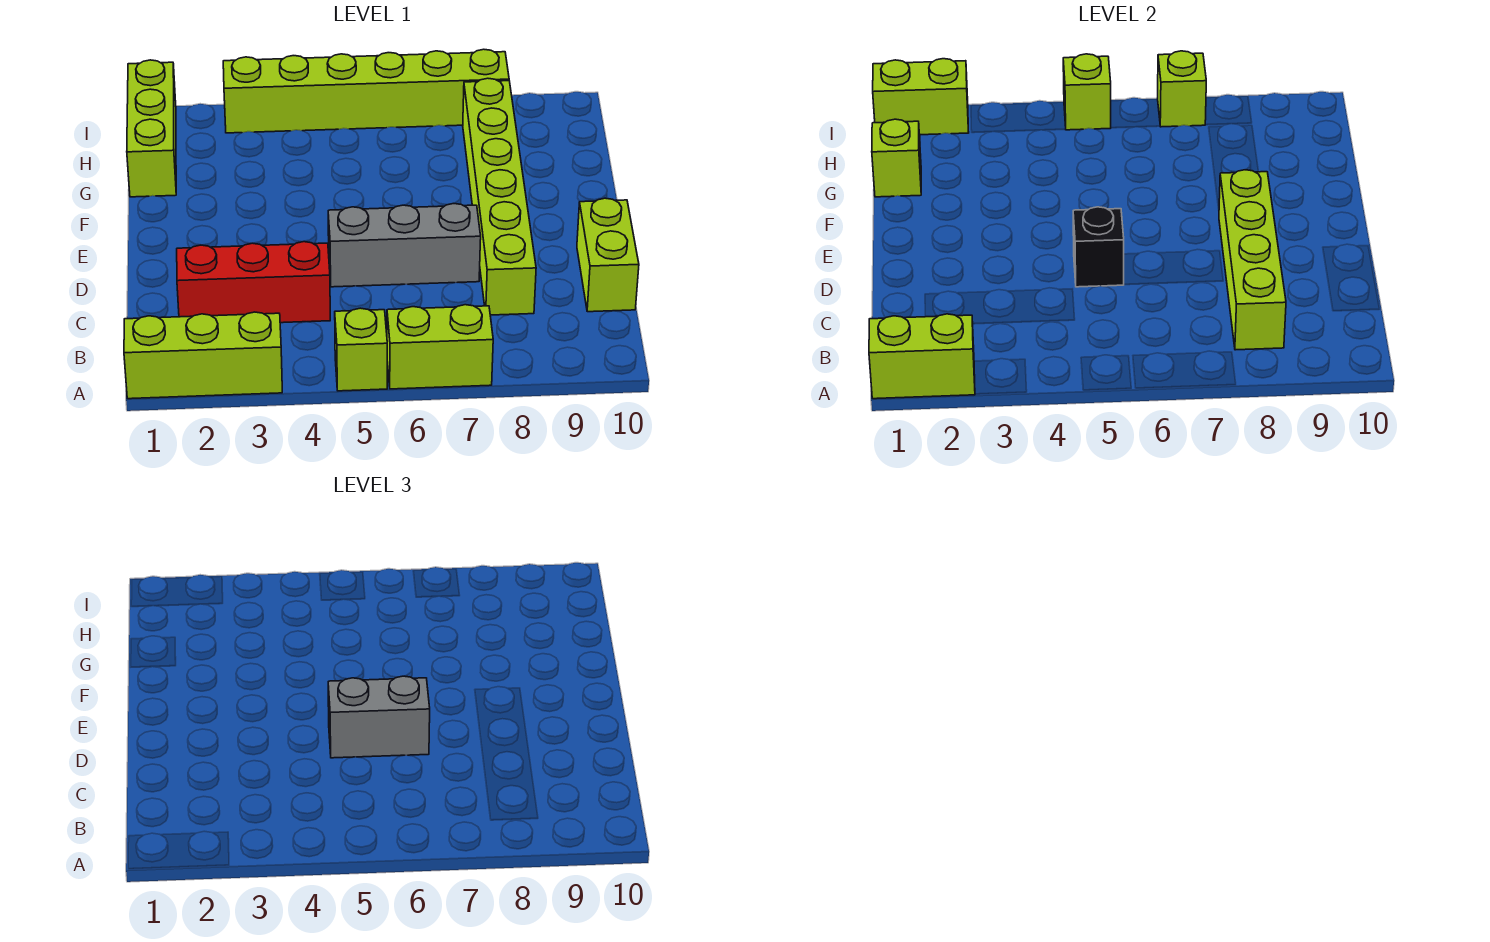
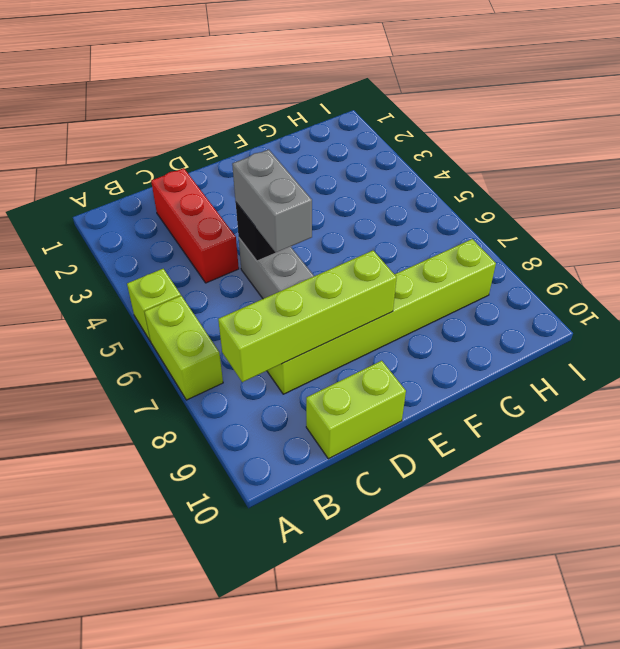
none -> lime brick A1:A3 level 1
none -> lime brick G1:I1 level 1
none -> lime brick I3:I8 level 1

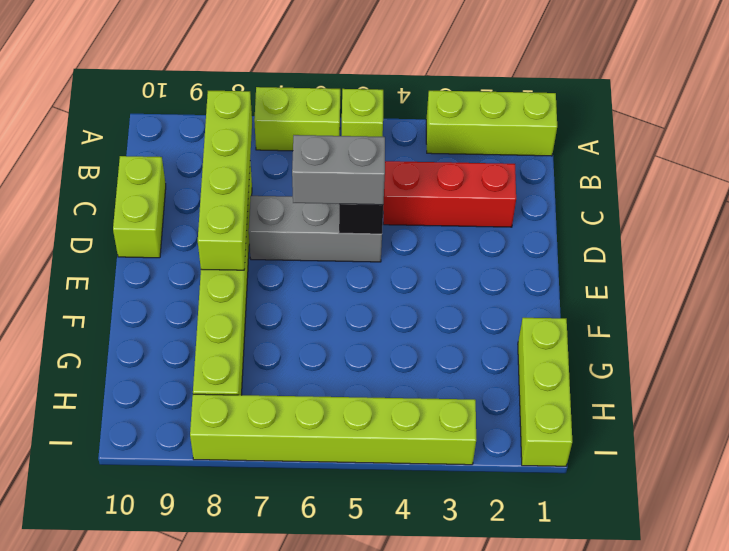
none -> lime brick A1:A2 level 2
none -> lime brick G1 level 2
none -> lime brick I1:I2 level 2

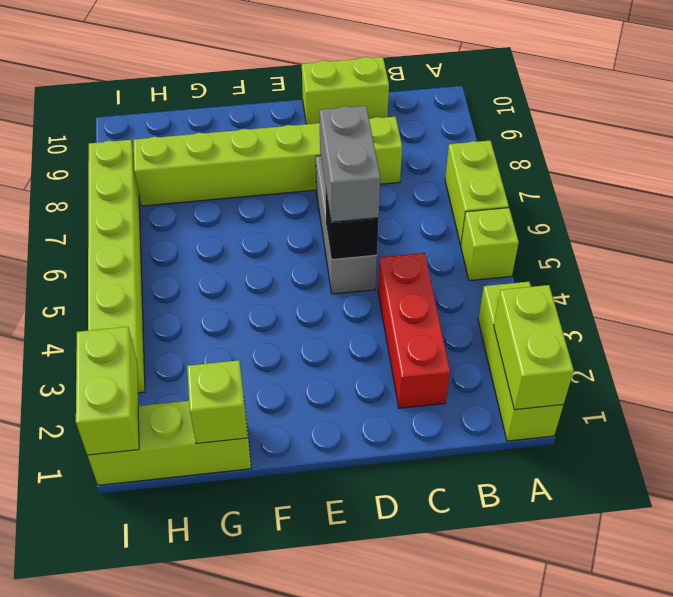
none -> lime brick B8:E8 level 2
none -> lime brick I5 level 2
none -> lime brick I7 level 2

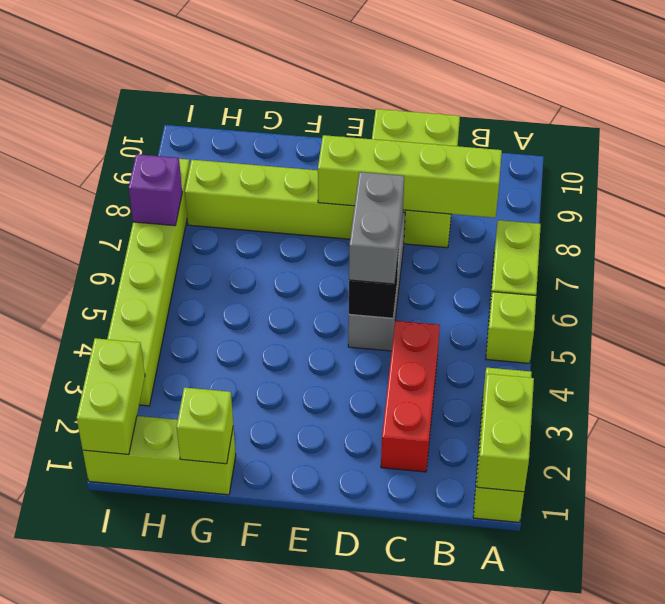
purple brick I7 level 2 -> lime brick I7 level 2
none -> lime brick I5 level 2

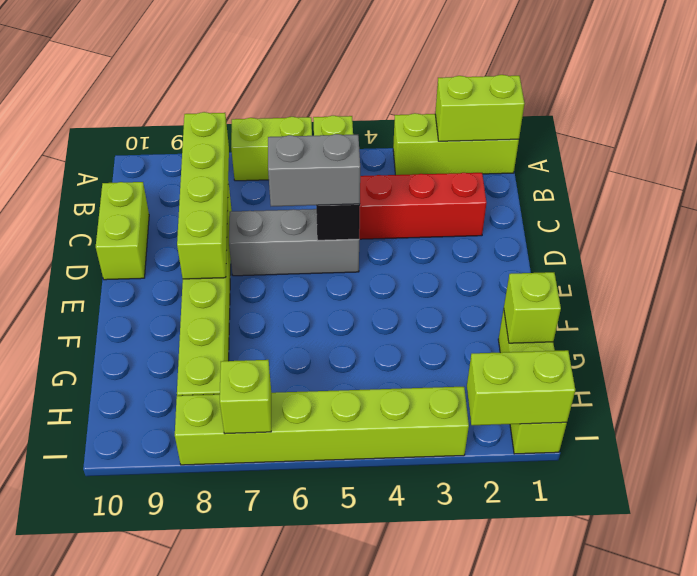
none -> lime brick I5 level 2

